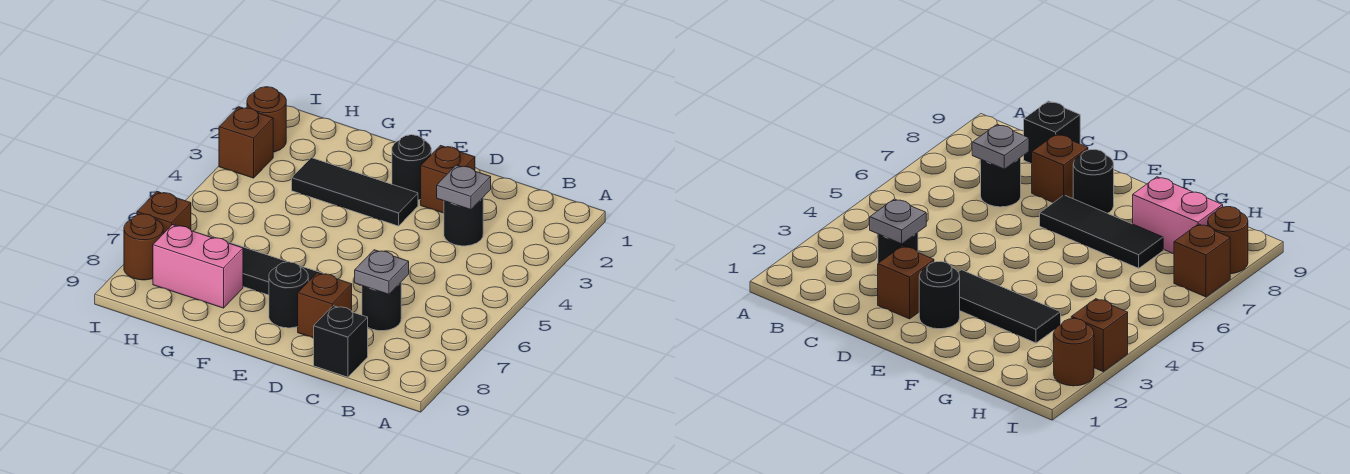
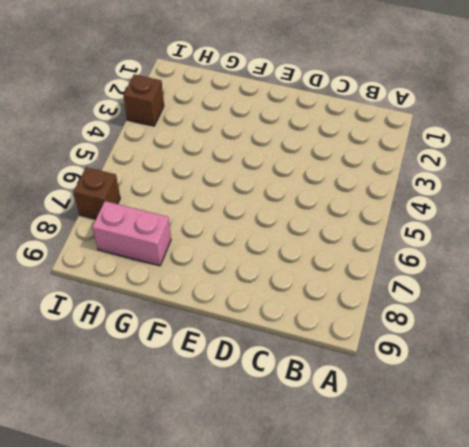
none -> black round brick C3 level 1
none -> black round brick C7 level 1
none -> black brick C9 level 1

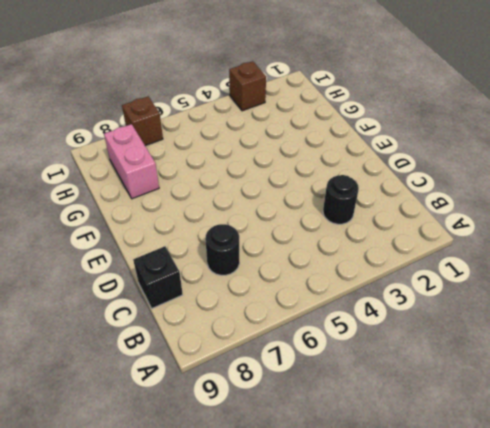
none -> brown brick D2 level 1
none -> brown brick D8 level 1
none -> black round brick E2 level 1

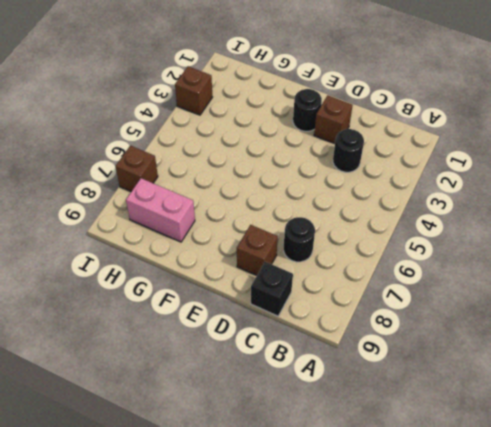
none -> black tile E3:G3 level 1
none -> black tile E7:G7 level 1
none -> black round brick E8 level 1

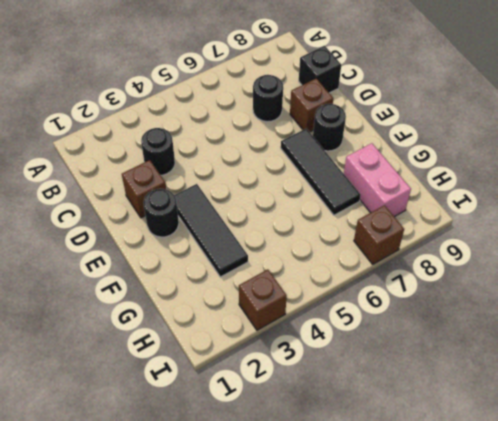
none -> brown round brick I2 level 1
none -> brown round brick I8 level 1
none -> grey plate C3 level 2

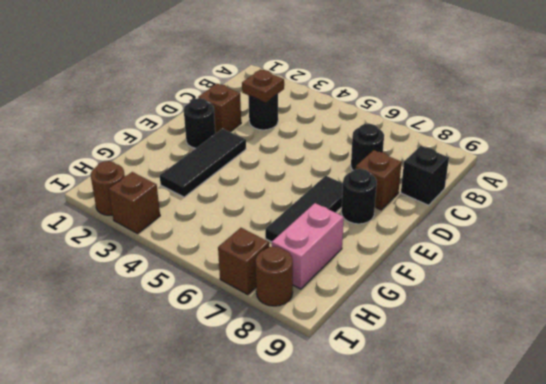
brown plate C3 level 2 -> grey plate C3 level 2
none -> grey plate C7 level 2

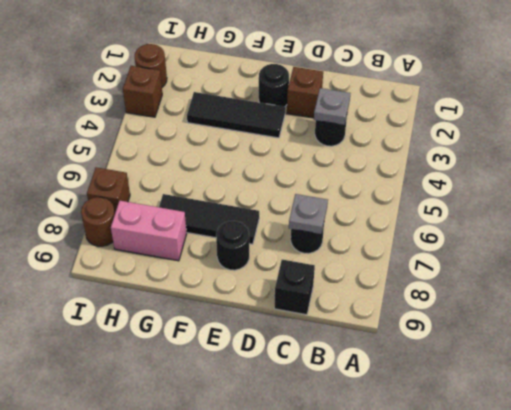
none -> brown brick D8 level 1

